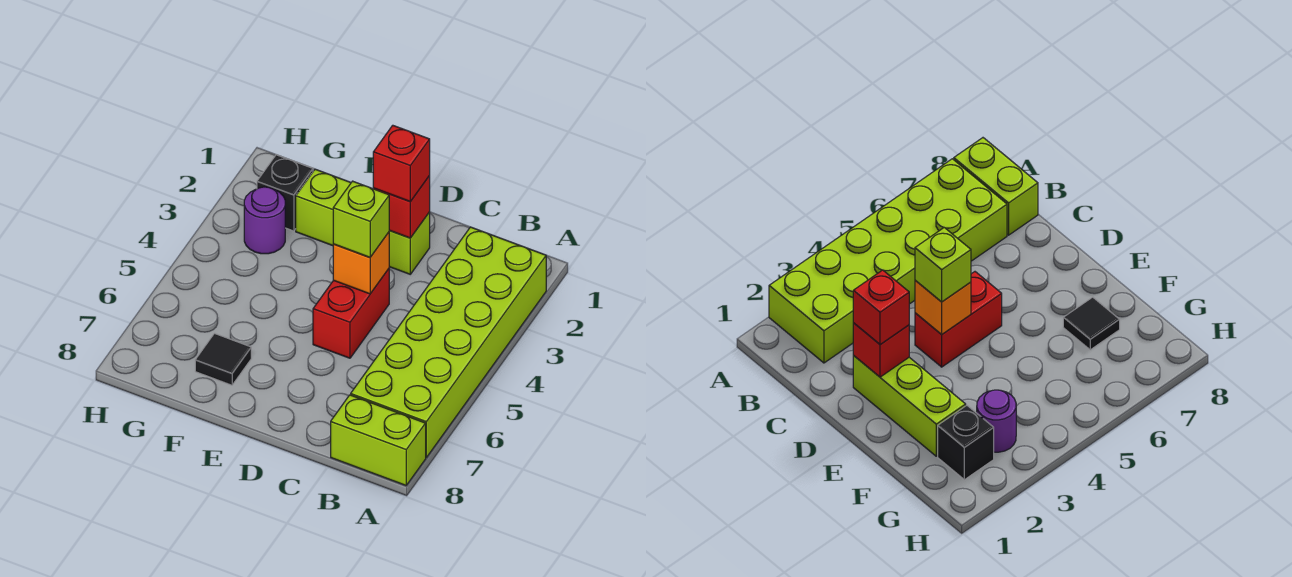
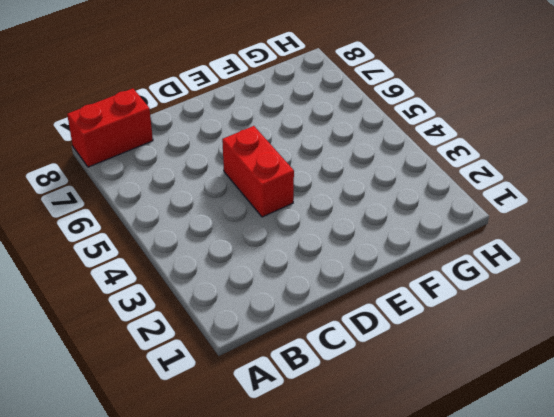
red brick A8:B8 level 1 -> lime brick A8:B8 level 1
none -> lime brick A2:B7 level 1
none -> lime brick D2:F2 level 1

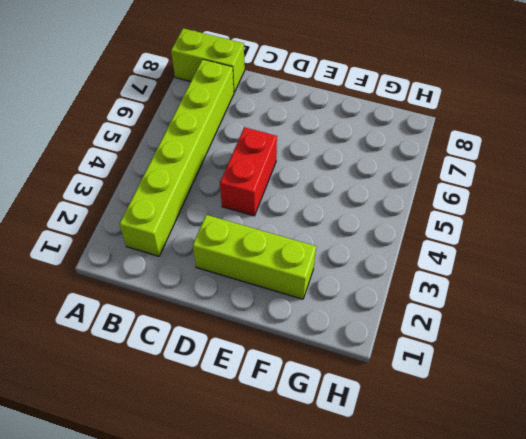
lime brick B2:B7 level 1 -> lime brick A2:B7 level 1
none -> black tile F7 level 1
none -> black brick G2 level 1

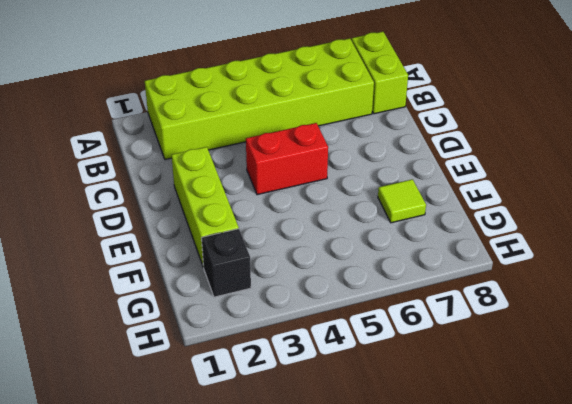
lime tile F7 level 1 -> black tile F7 level 1
none -> purple round brick G3 level 1
none -> red brick D2 level 2

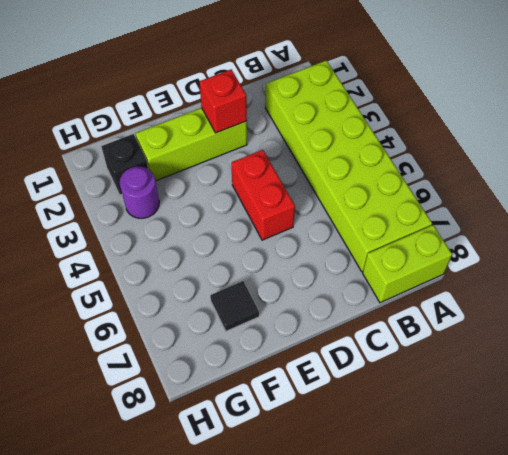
none -> orange brick D4 level 2
none -> red brick D2 level 3

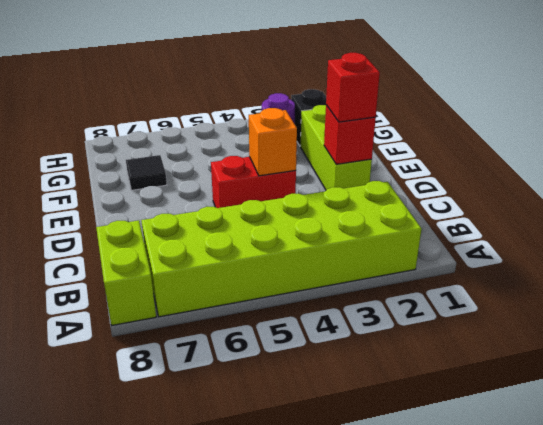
none -> lime brick D4 level 3

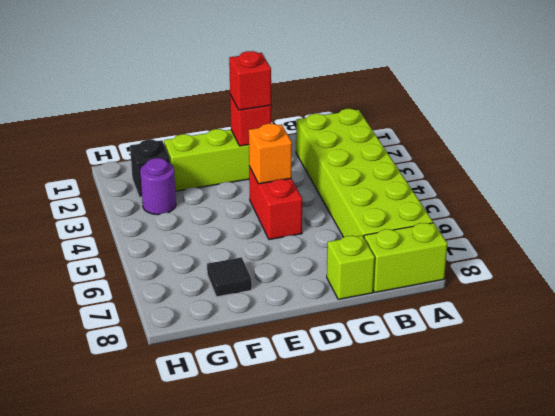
lime brick C8 level 1 -> lime brick D4 level 3

